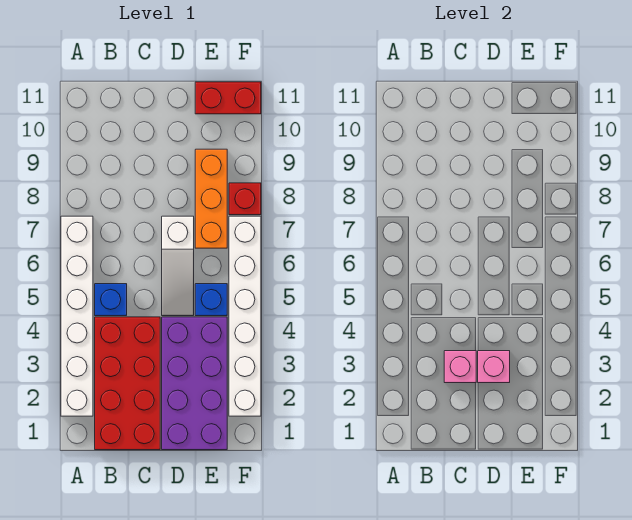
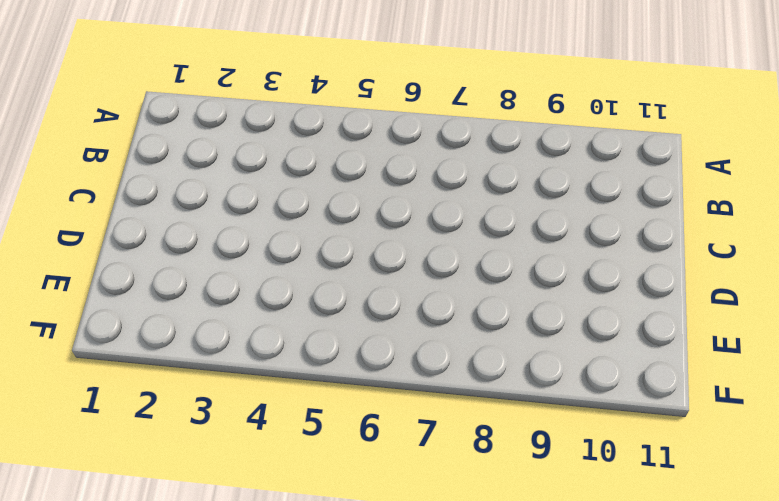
none -> white brick A2:A7 level 1
none -> red brick B1:C4 level 1
none -> blue brick B5 level 1

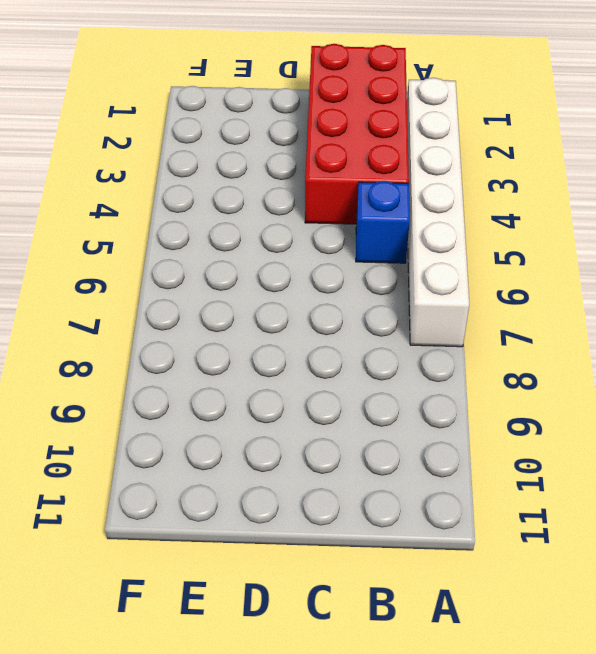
none -> purple brick D1:E4 level 1
none -> white slope D5:D7 level 1 top 7
none -> blue brick E5 level 1

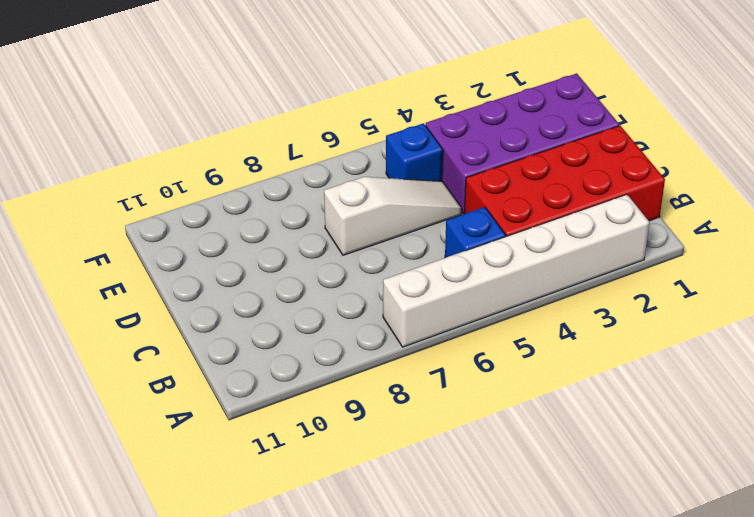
none -> orange brick E7:E9 level 1
none -> red brick E11:F11 level 1
none -> white brick F2:F7 level 1

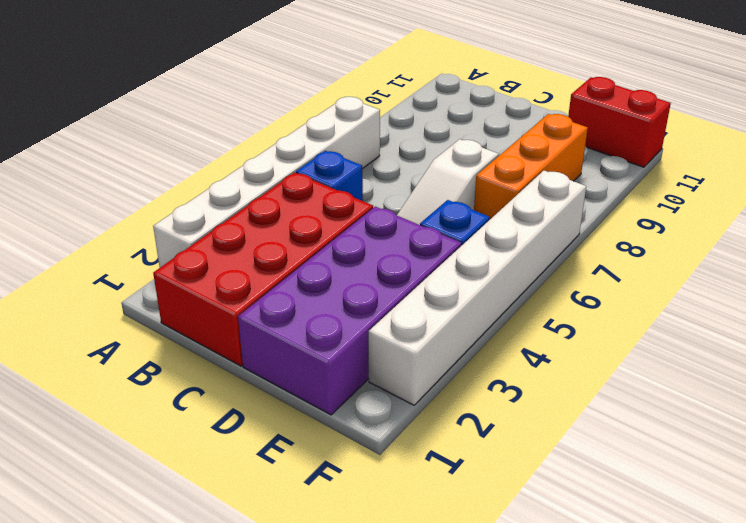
none -> red brick F8 level 1
none -> pink brick C3 level 2
none -> pink brick D3 level 2

